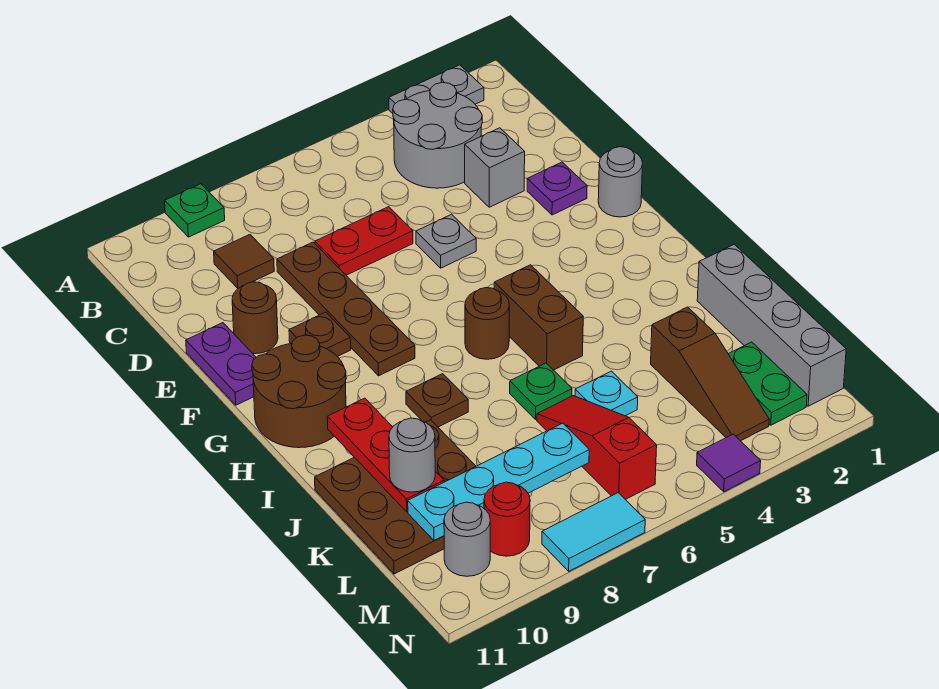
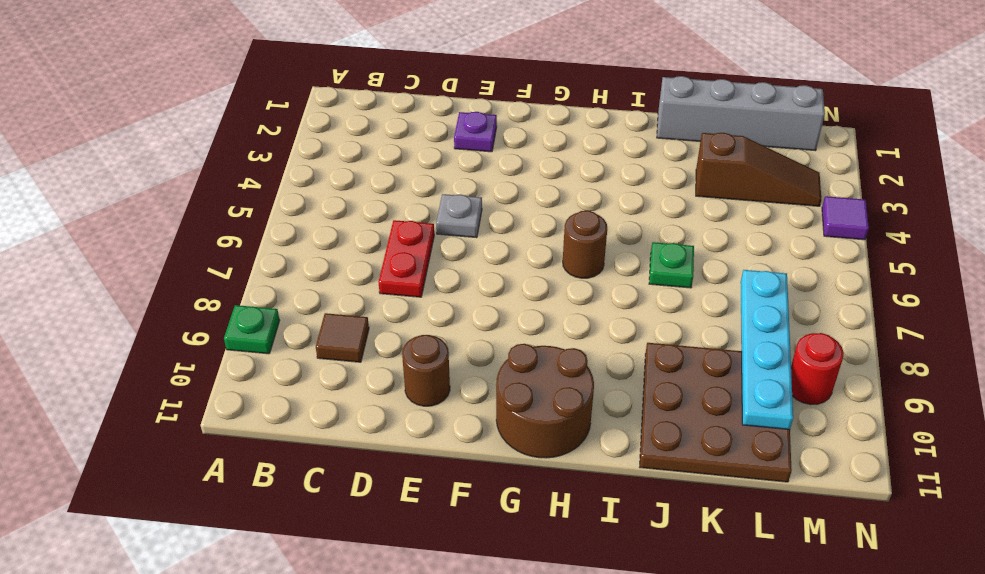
none -> grey plate A2:A3 level 1
none -> grey round brick B3:C4 level 1
none -> grey brick D3 level 1
none -> brown plate D8:G8 level 1

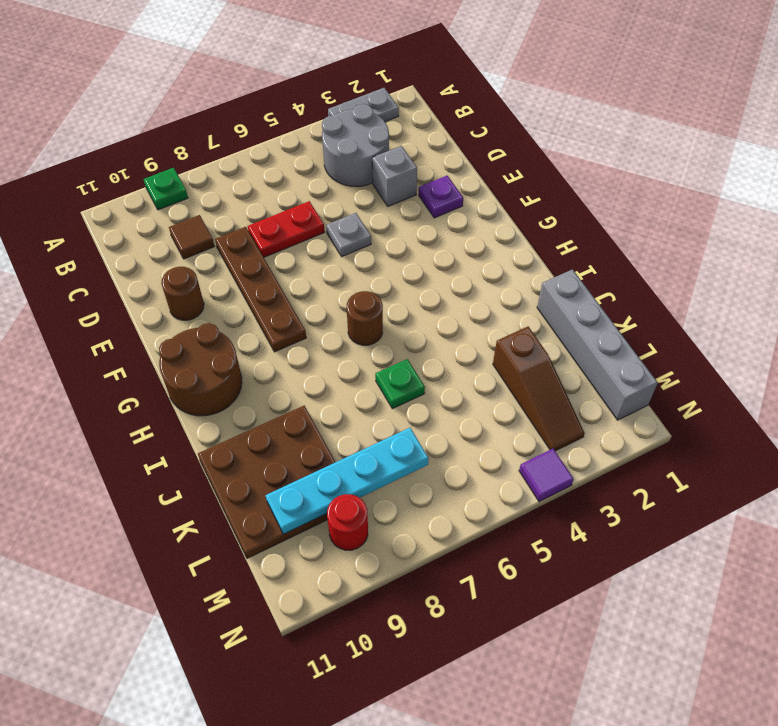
none -> purple plate E11:F11 level 1
none -> grey round brick F1 level 1
none -> brown plate F9 level 1
none -> brown brick H5:I5 level 1

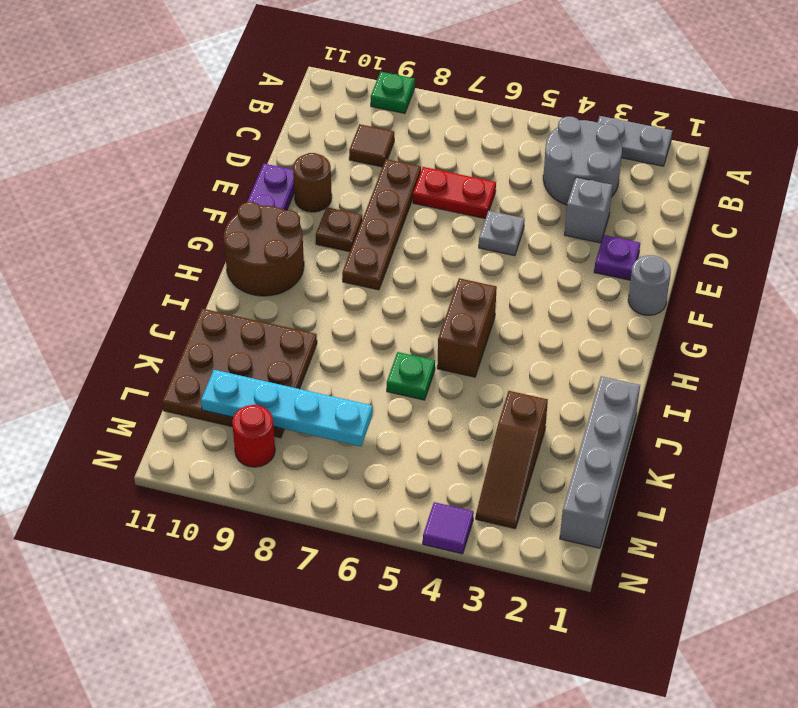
none -> brown round brick H6 level 1
none -> brown plate I8 level 1
none -> cyan plate K5 level 1
none -> red slope K6:M6 level 1 top M

